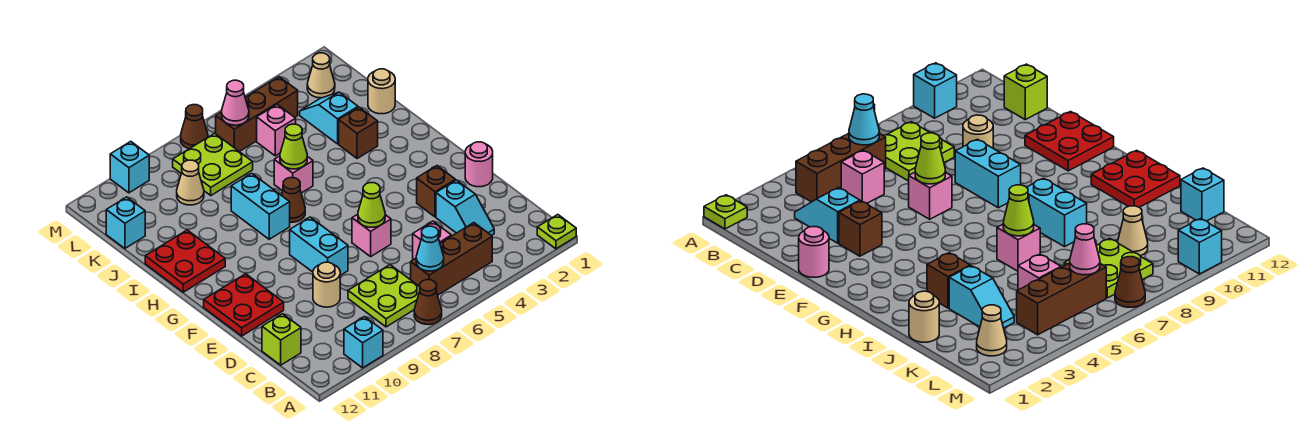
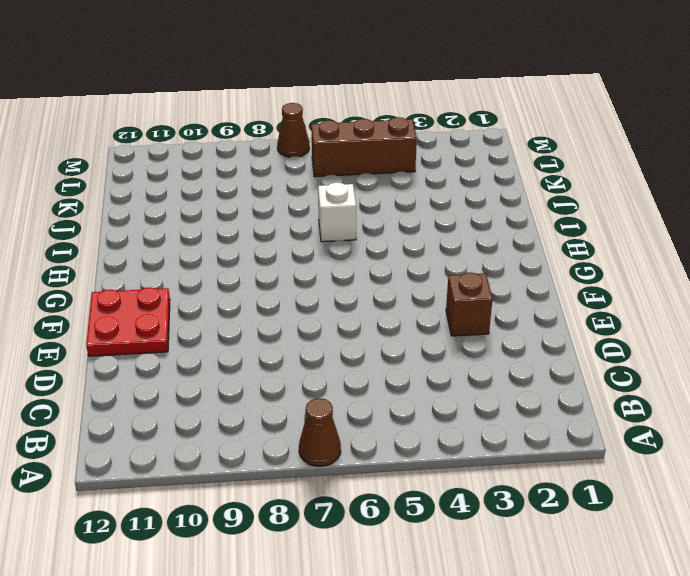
white brick I6 level 1 -> pink brick I6 level 1
none -> lime plate A1 level 1
none -> cyan brick A10 level 1
none -> brown brick B4:B6 level 1
none -> lime plate B7:C8 level 1

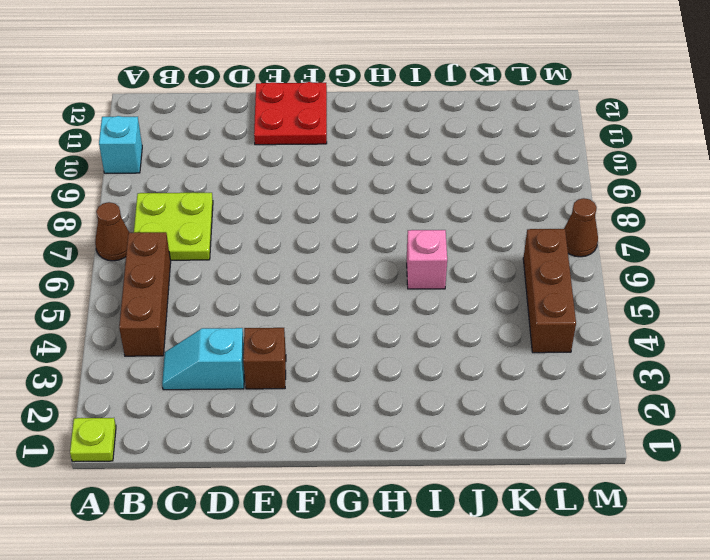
none -> pink brick C5 level 1
none -> lime brick C12 level 1
none -> tan round brick D9 level 1
none -> pink round brick E1 level 1

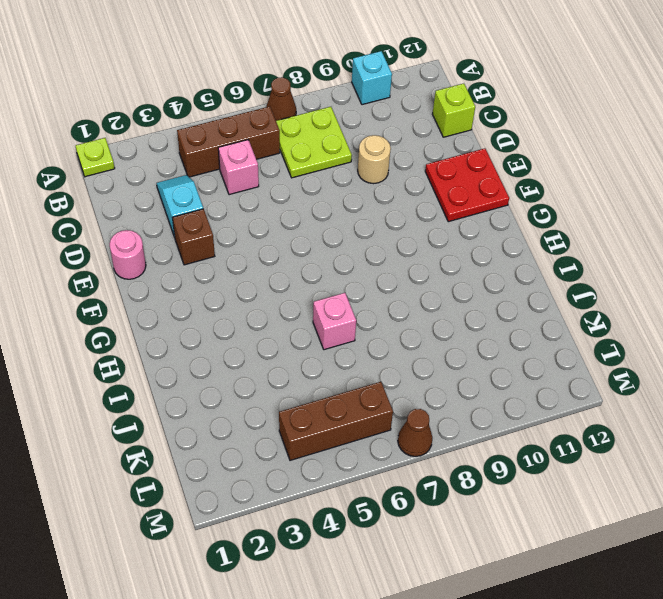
none -> pink brick E6 level 1
none -> cyan brick E8:F8 level 1
none -> brown cone H7 level 1
none -> cyan brick H8:I8 level 1

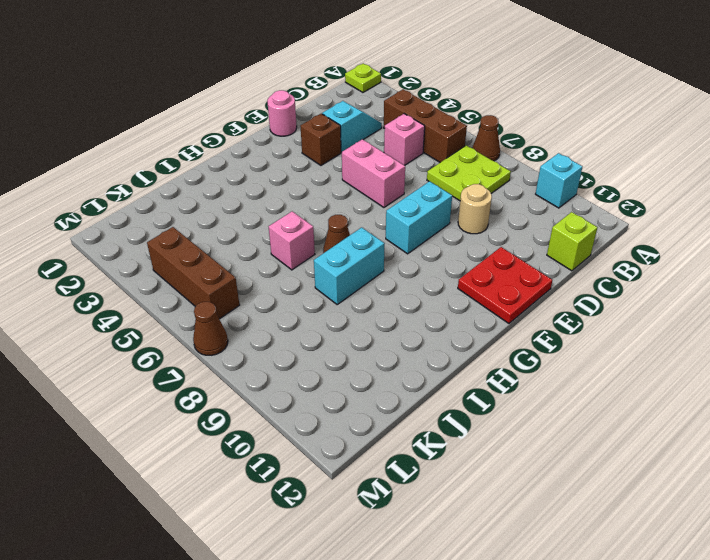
pink brick E5:E6 level 1 -> pink brick E6 level 1
none -> red plate H11:I12 level 1
none -> brown brick I3 level 1
none -> tan round brick J1 level 1
none -> cyan slope J3:K3 level 1 top J

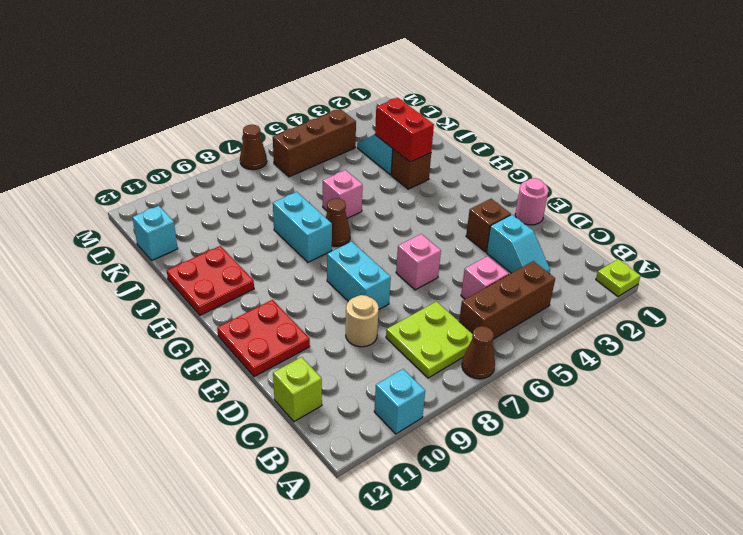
red brick I3:J3 level 2 -> none
none -> tan round brick J1 level 1
none -> pink brick K5 level 1
none -> lime plate K7:L8 level 1
none -> tan cone K9 level 1

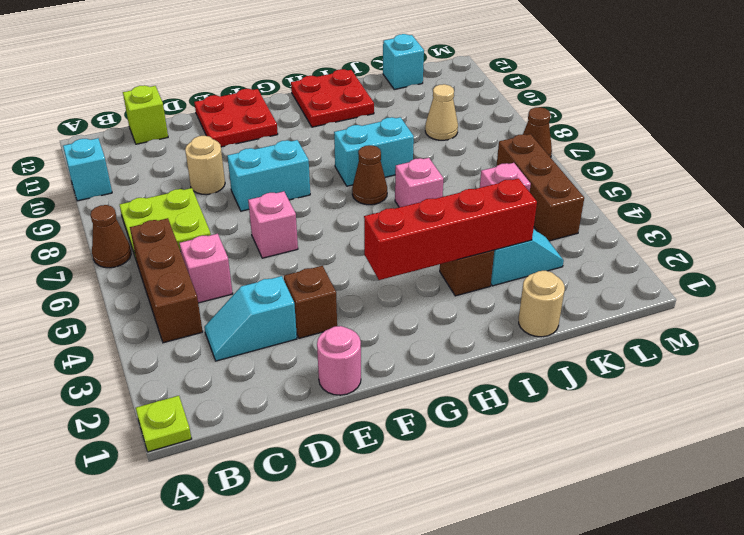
red brick G3:J3 level 2 -> none
none -> lime plate K7:L8 level 1
none -> tan cone L2 level 1
none -> cyan brick M10 level 1
none -> cyan cone B6 level 2

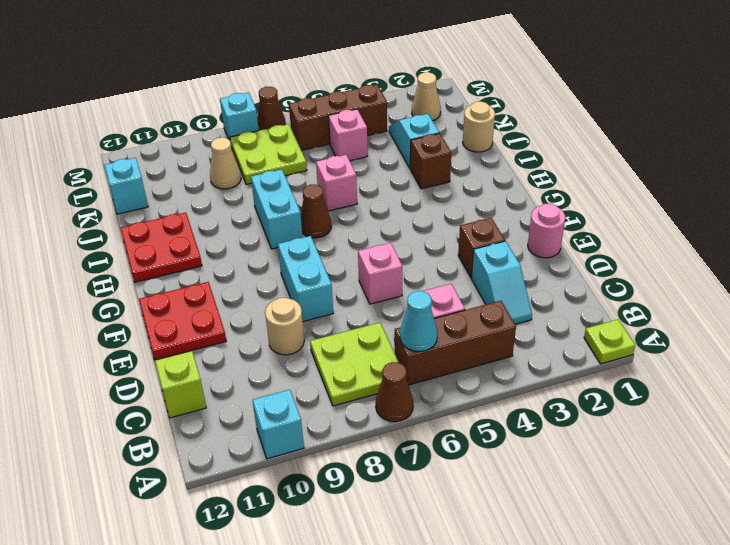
cyan brick M8 level 1 -> cyan brick M10 level 1
none -> lime cone E6 level 2
none -> lime cone I6 level 2
none -> pink cone L6 level 2

